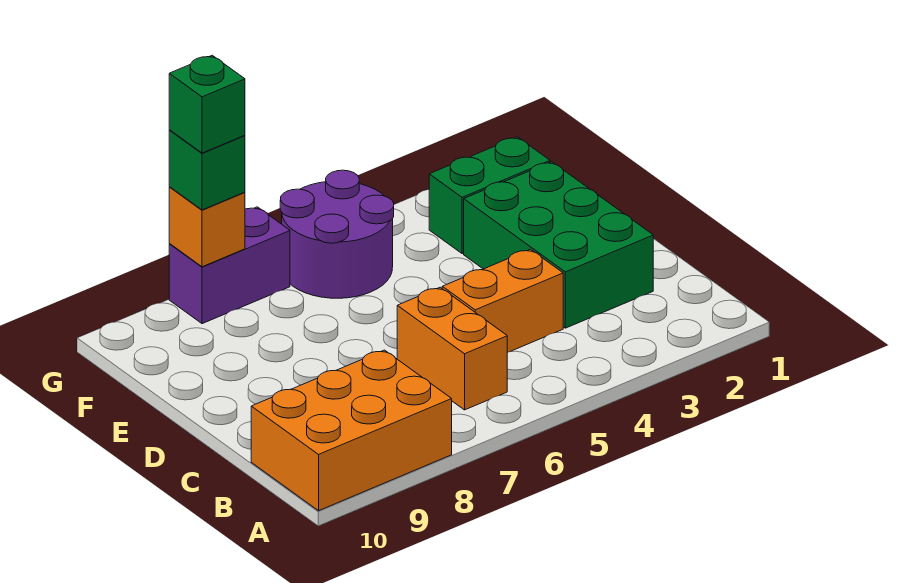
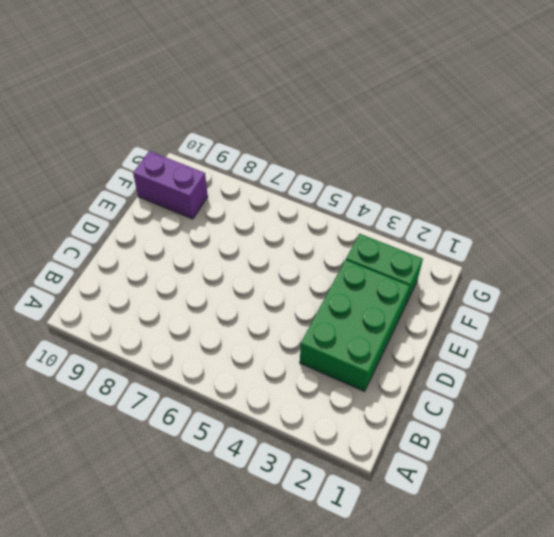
purple brick F9:F10 level 1 -> purple brick G7:G8 level 1
none -> orange brick A8:B10 level 1
none -> orange brick B6:C6 level 1

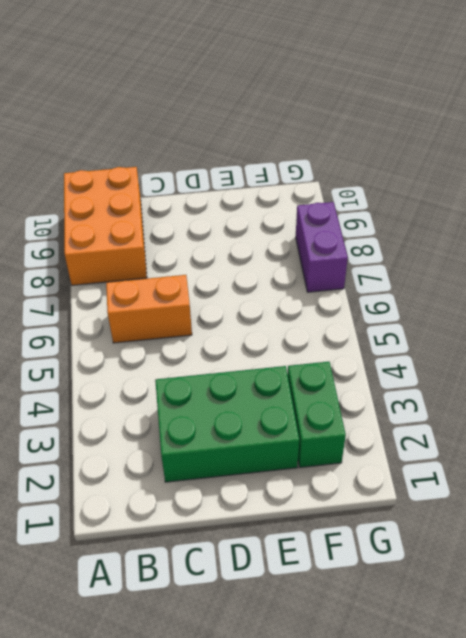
none -> orange brick C4:C5 level 1
none -> purple round brick F5:G6 level 1

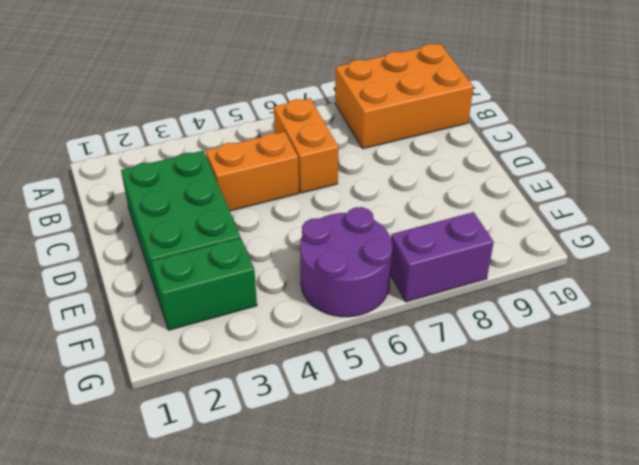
none -> orange brick G8 level 2
none -> green brick G8 level 3

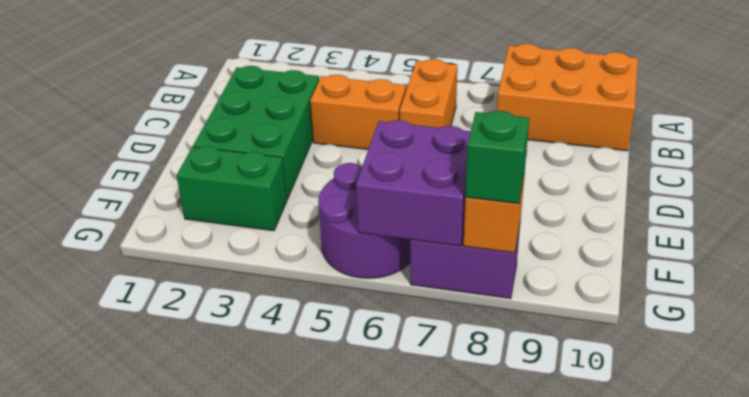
purple brick F6:G7 level 2 -> none
none -> green brick G8 level 4

